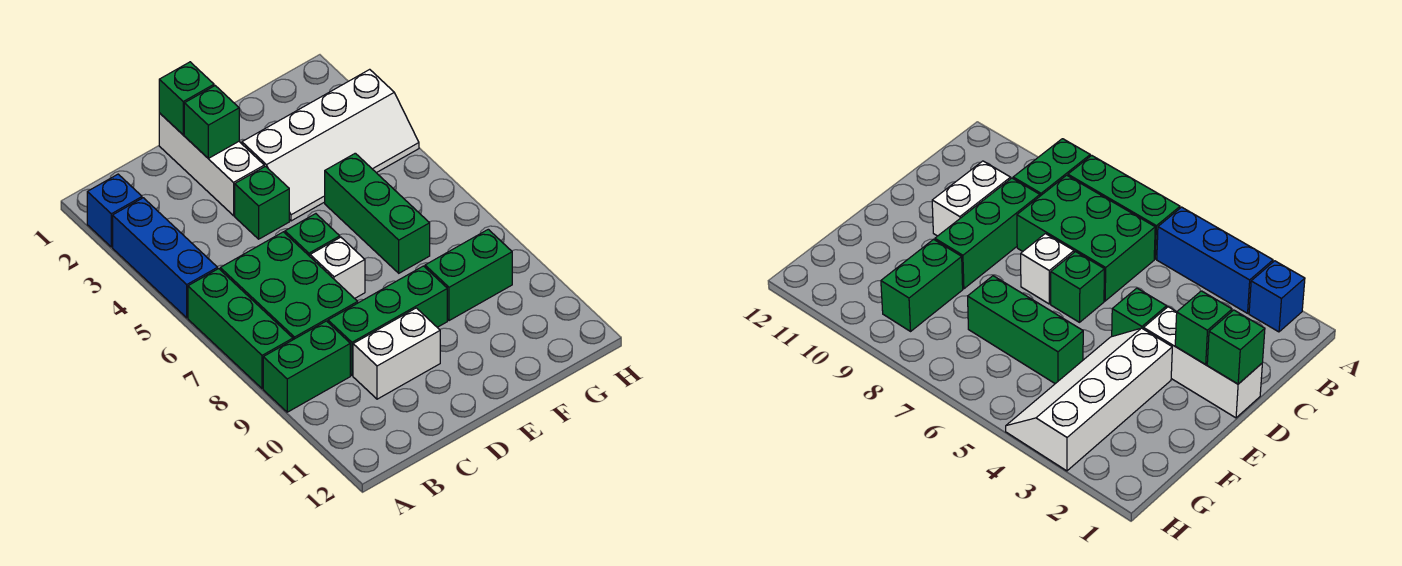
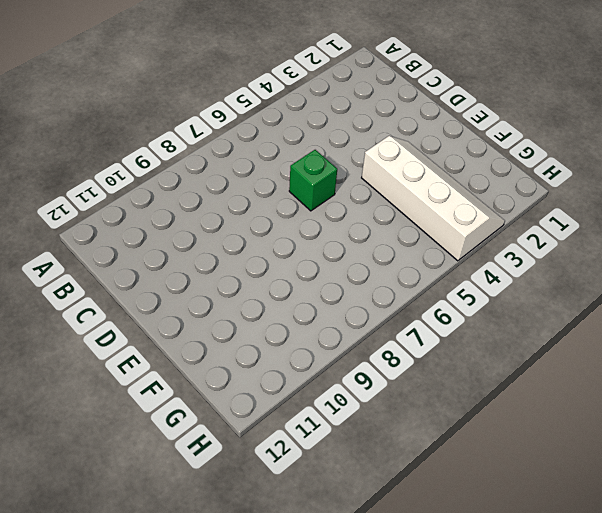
white slope E3:H4 level 1 top 4 -> white slope E3:H4 level 1 top 3
none -> blue brick A2 level 1
none -> blue brick A3:A5 level 1
none -> green brick A6:A8 level 1

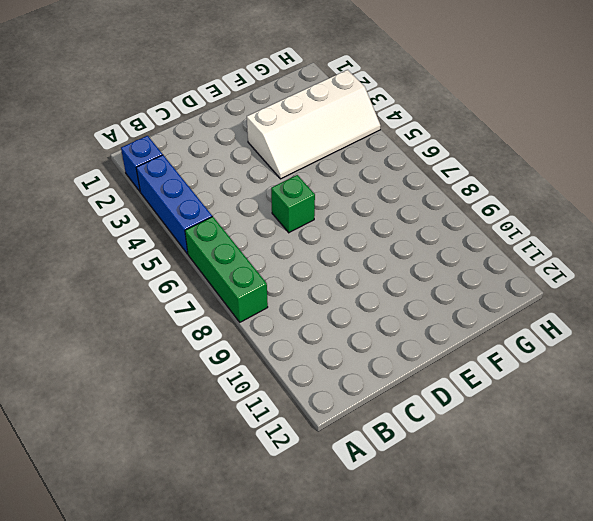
none -> green brick A9:B9 level 1
none -> green brick B6:C8 level 1
none -> green brick C9:E9 level 1

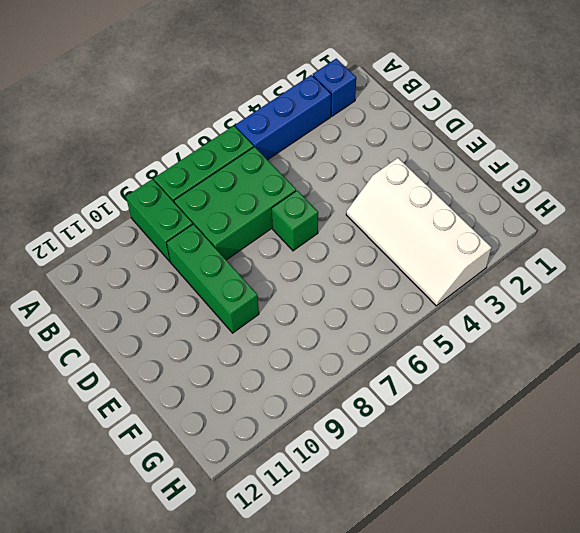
none -> white brick C10:D10 level 1
none -> white brick D1:D3 level 1
none -> green brick D4 level 1

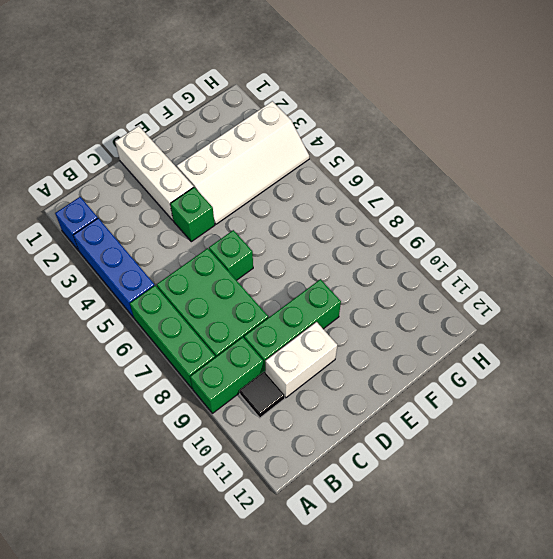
black tile B10 level 1 -> none
none -> white brick D7 level 1
none -> green brick F5:F7 level 1
none -> green brick F9:G9 level 1

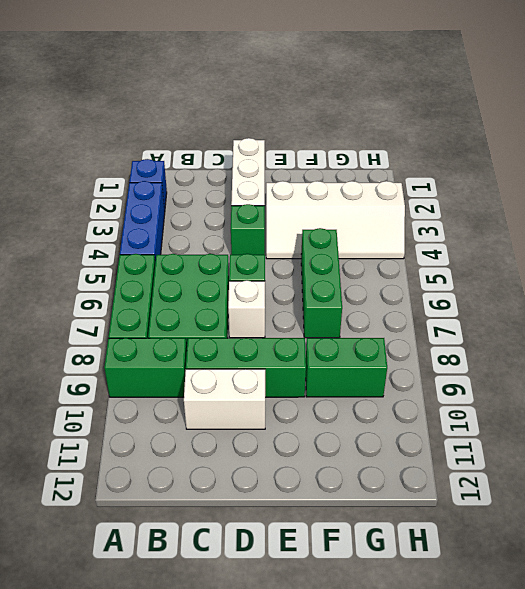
none -> green brick D1 level 2
none -> green brick D2 level 2

